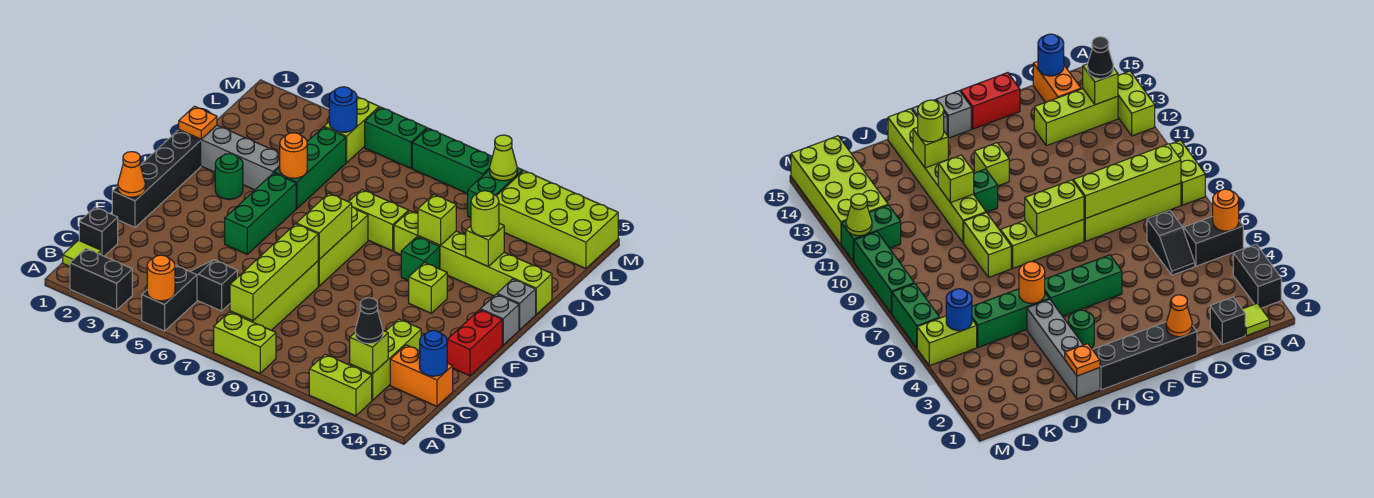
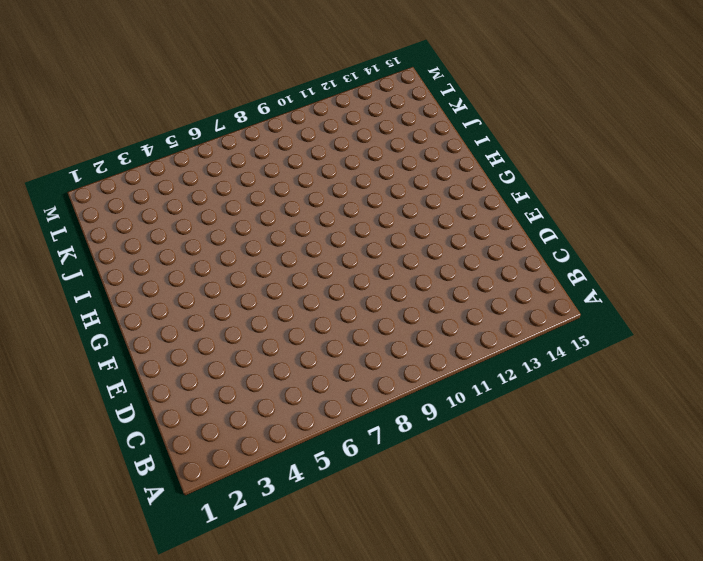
none -> black brick A2:A3 level 1
none -> black brick A5:B5 level 1
none -> lime brick A8:A9 level 1
none -> lime brick A12:A13 level 1

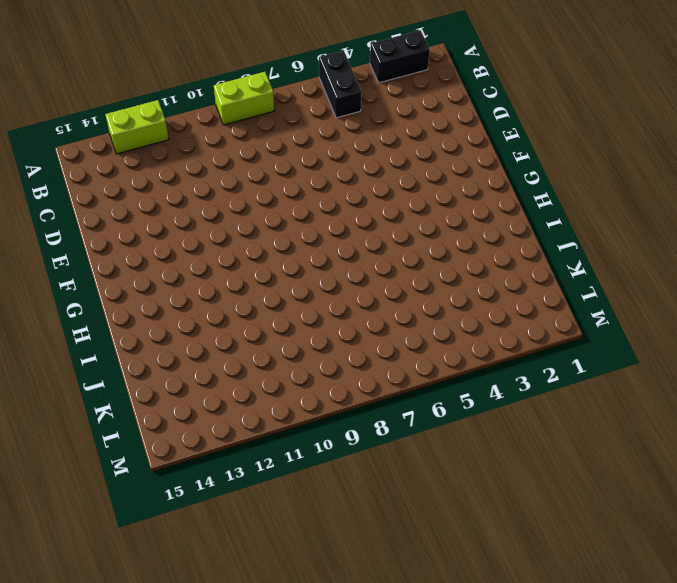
none -> lime tile B1 level 1
none -> lime brick B8:E8 level 1
none -> lime brick B13:D13 level 1
none -> black brick C1 level 1

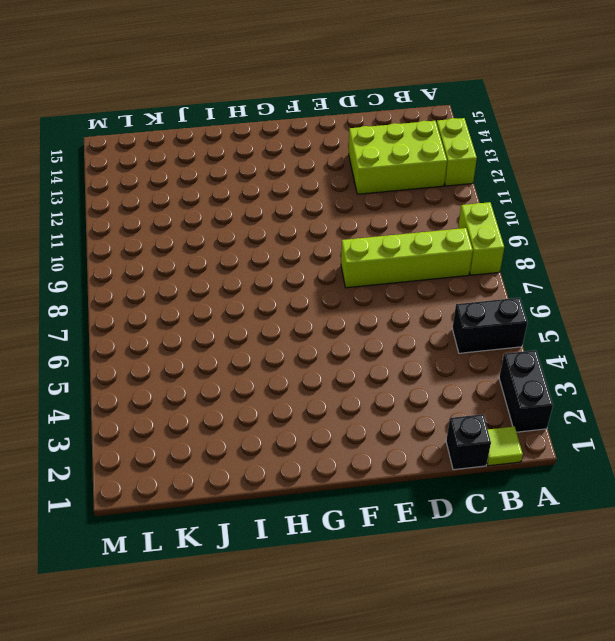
lime brick B12:D13 level 1 -> lime brick B13:D13 level 1
none -> black slope C5:C6 level 1 top 6
none -> orange brick C14:C15 level 1
none -> black brick E1:H1 level 1
none -> red brick E15:F15 level 1

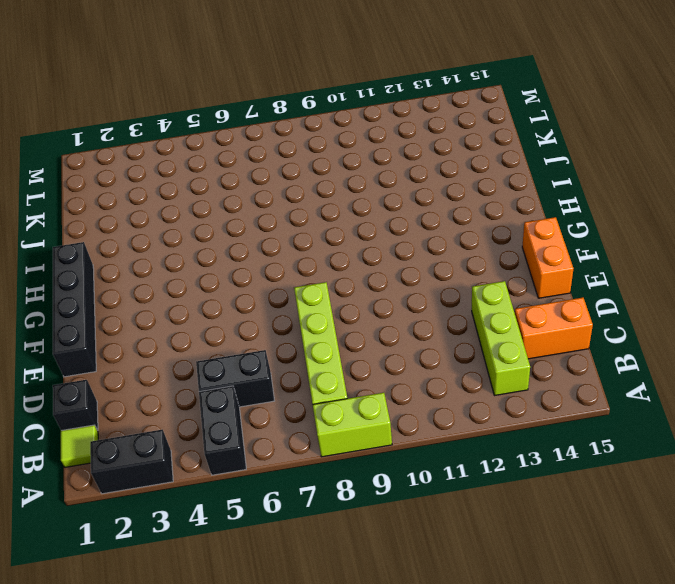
black brick C5:C6 level 1 -> black slope C5:C6 level 1 top 6
orange brick E15:F15 level 1 -> red brick E15:F15 level 1
none -> lime brick A12:A13 level 1
none -> green brick F5:H5 level 1
none -> lime brick F8:H8 level 1
none -> lime brick G12 level 1

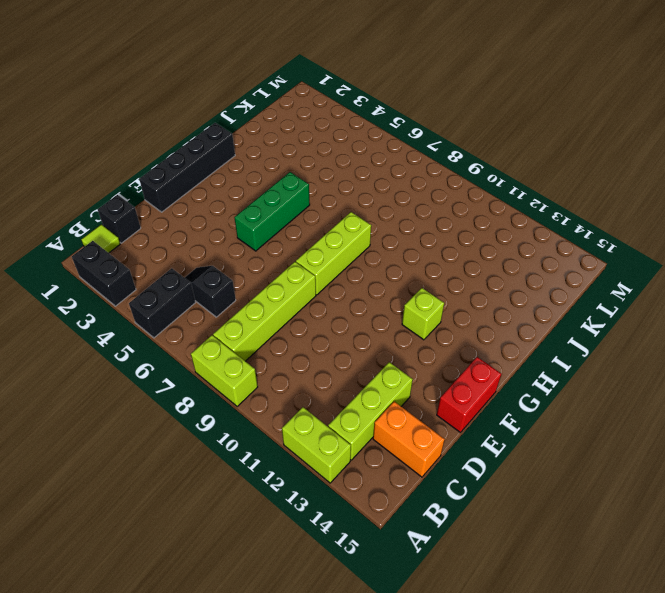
none -> grey brick G15 level 1
none -> green round brick H3 level 1
none -> green brick H11 level 1
none -> grey brick H15 level 1

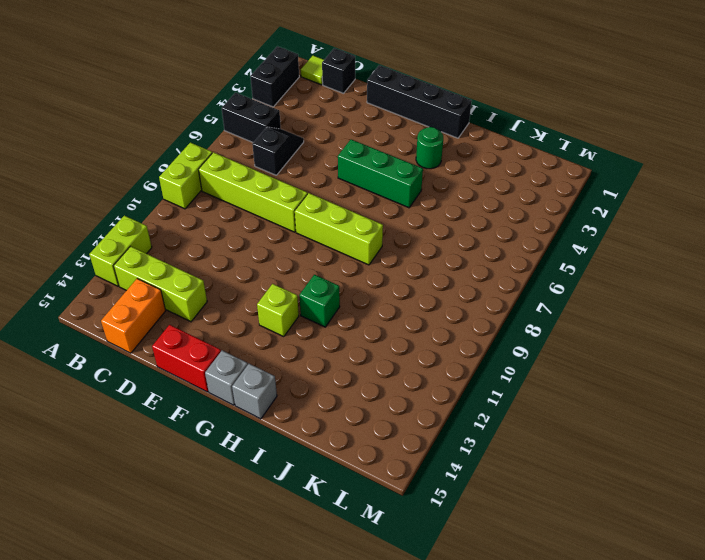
none -> grey brick I1:I4 level 1
none -> green brick I5:K5 level 1
none -> lime brick I8:I9 level 1
none -> lime brick I10:I15 level 1

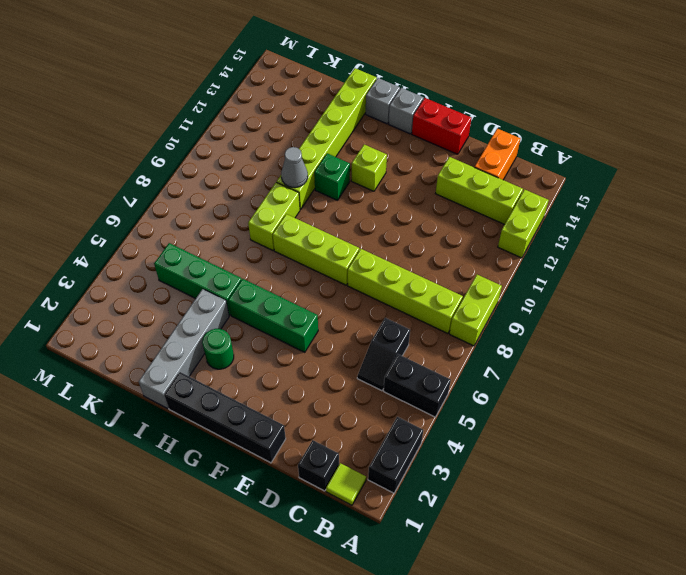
grey cone I10 level 2 -> none
none -> lime brick L5:M5 level 1
none -> green brick L11:M11 level 1
none -> lime brick L12:M15 level 1
none -> green brick M6:M7 level 1

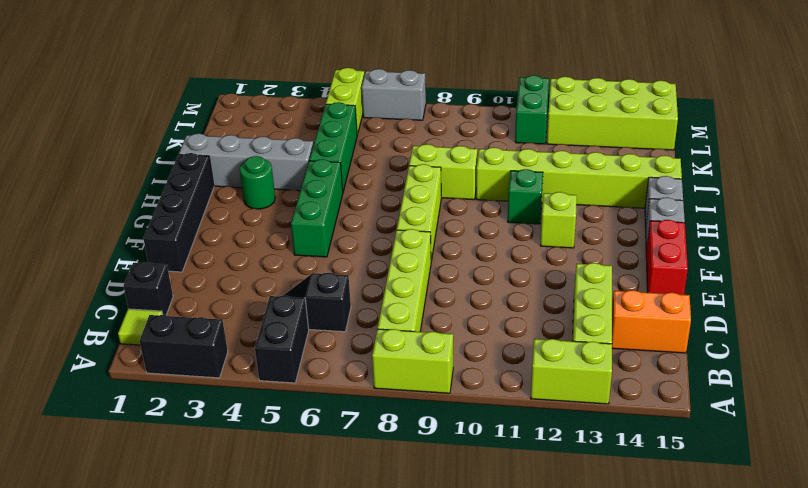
grey brick M6:M7 level 1 -> green brick M6:M7 level 1
none -> green brick M8:M10 level 1
none -> orange round brick A5 level 2
none -> lime brick B8:E8 level 2
none -> lime brick B13 level 2

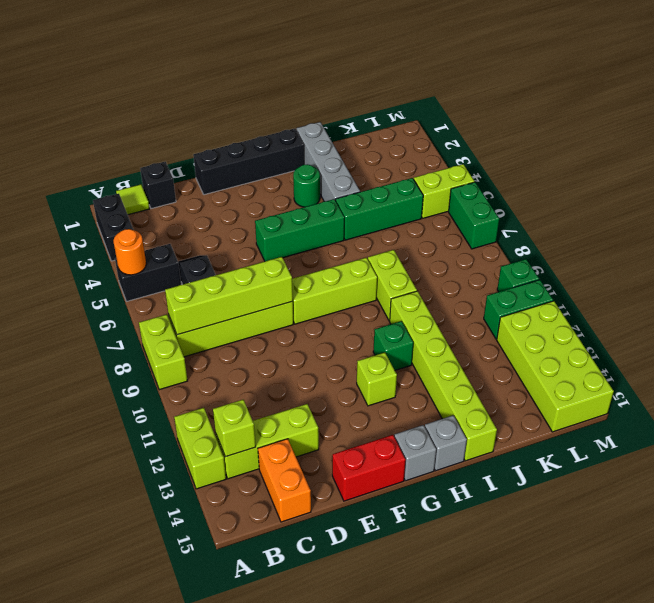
green brick M10 level 1 -> green brick M8:M10 level 1
none -> blue round brick C15 level 2
none -> orange cone E1 level 2
none -> lime brick F8:G8 level 2
none -> orange plate I1 level 2

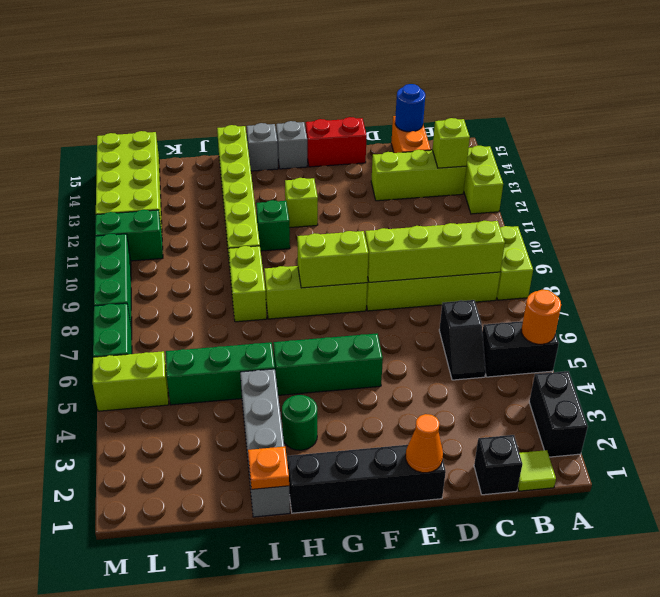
none -> orange round brick I5 level 2
none -> lime brick I11 level 2
none -> lime brick I13 level 2
none -> blue round brick L5 level 2

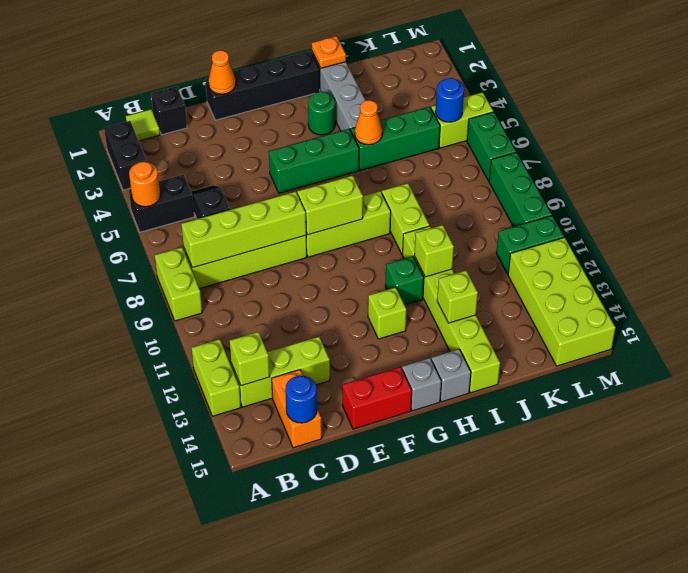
orange cone I5 level 2 -> orange round brick I5 level 2
none -> lime cone M11 level 2
none -> black cone B13 level 3
none -> lime round brick I13 level 3

